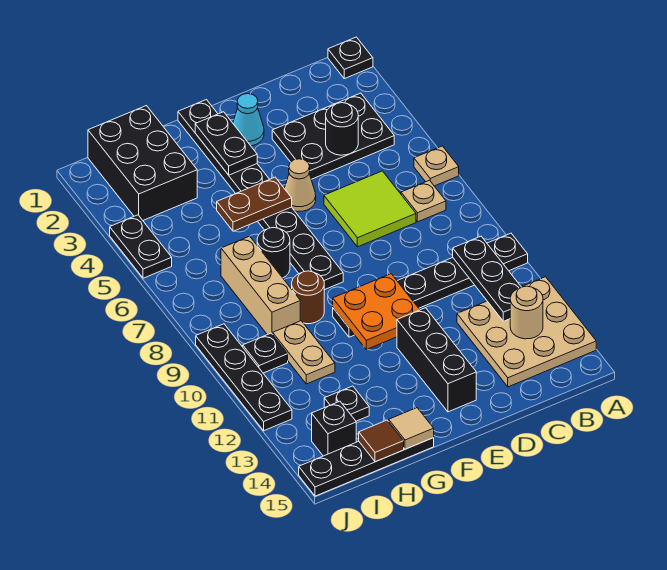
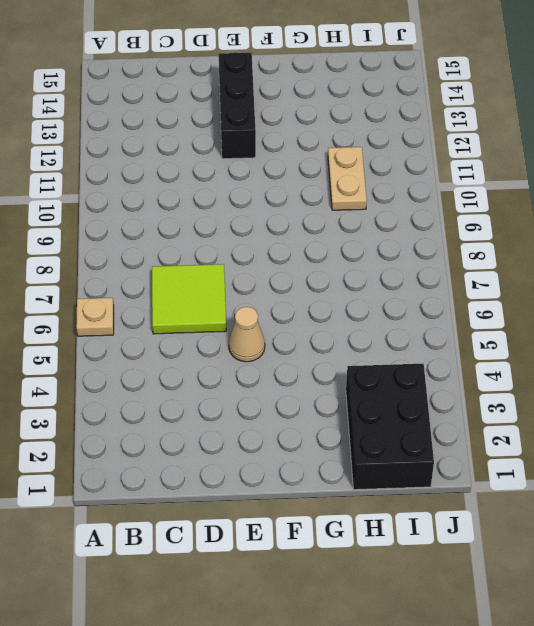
none -> black plate A1 level 1
none -> black plate A10:F10 level 1
none -> tan plate A12:C14 level 1
none -> black plate B3:D4 level 1

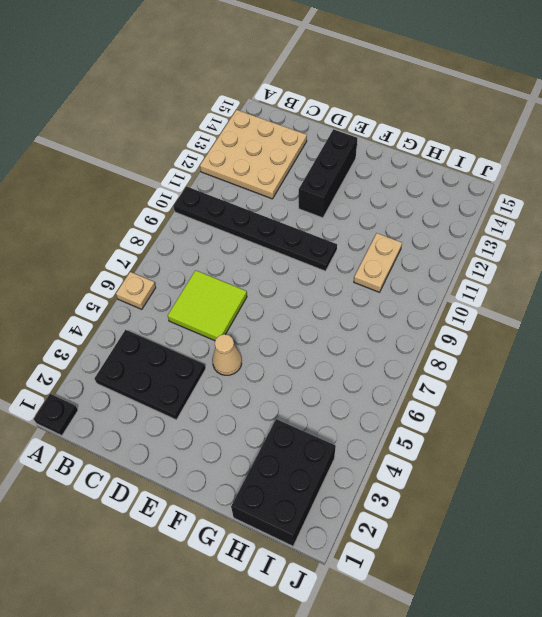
none -> tan plate B7 level 1
none -> cyan cone E2 level 1
none -> black plate F1:F8 level 1
none -> black round brick G7 level 1

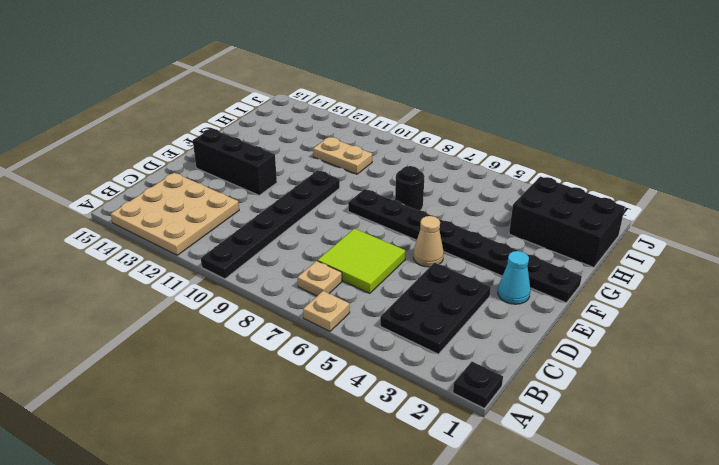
none -> brown round brick G9 level 1
none -> black plate G15:J15 level 1
none -> tan brick H7:H9 level 1
none -> black plate H13 level 1

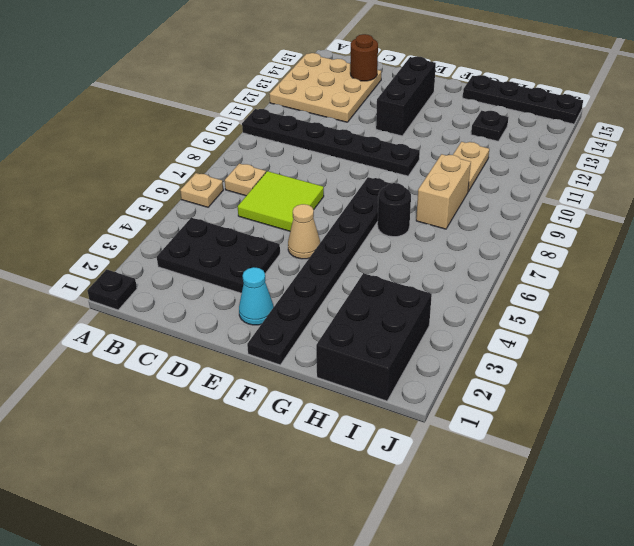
brown round brick C14 level 2 -> brown round brick G9 level 1
tan brick H8:H9 level 1 -> tan brick H7:H9 level 1
none -> black plate I10 level 1
none -> black brick I14 level 1
none -> black plate J4:J5 level 1
none -> black plate J9:J12 level 1

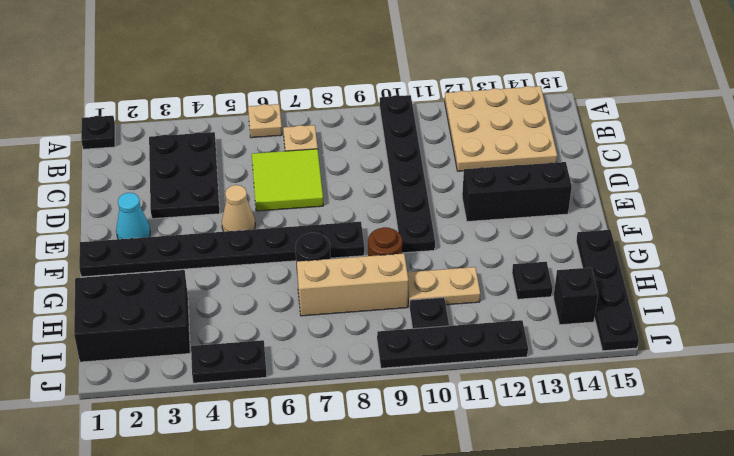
none -> black plate B10:B12 level 2
none -> tan round brick B13 level 2
none -> black round brick C4 level 2
none -> orange plate E10:F11 level 2

